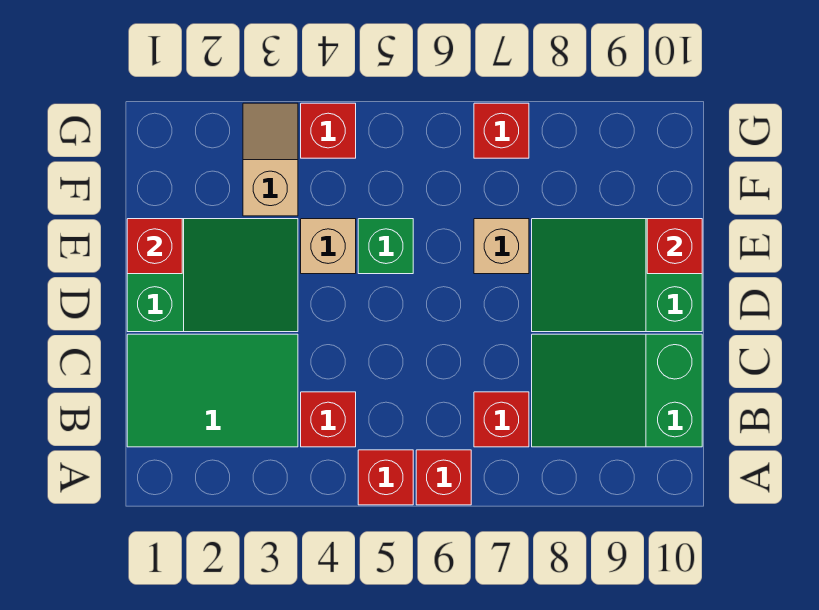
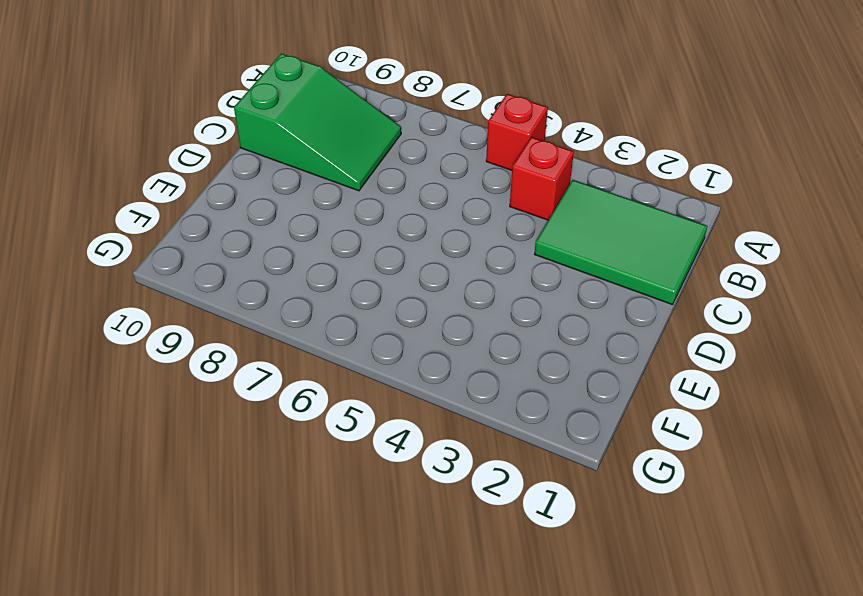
none -> red brick A6 level 1
none -> red brick B7 level 1
none -> green slope D1:E3 level 1 top 1

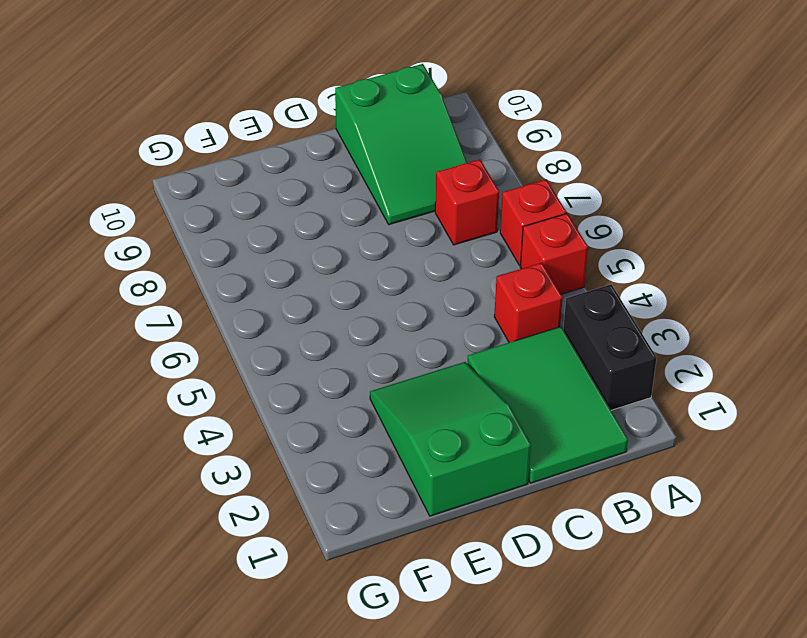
black brick A2:A3 level 1 -> none
none -> green slope D8:E10 level 1 top 10
none -> tan brick E4 level 1
none -> green brick E5 level 1

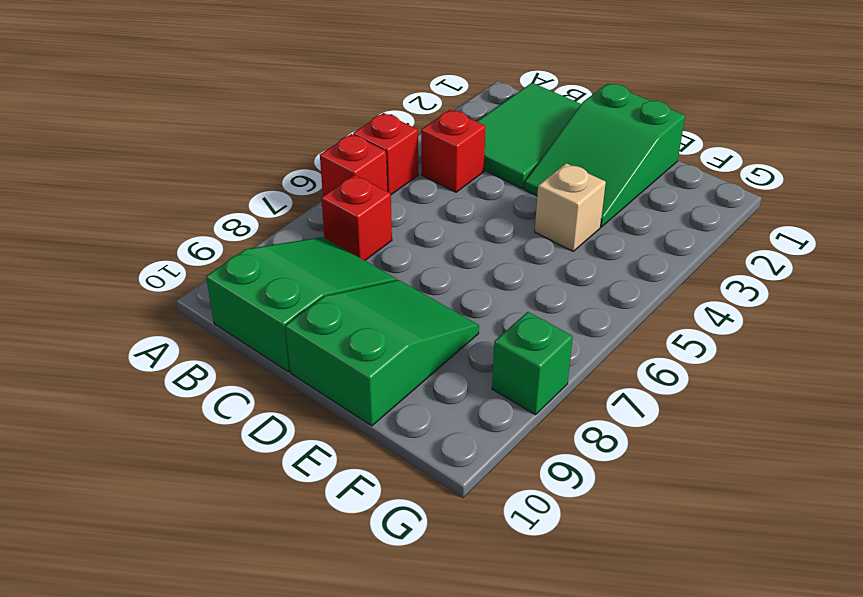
green brick G8 level 1 -> green brick E5 level 1
none -> tan brick E7 level 1
none -> tan slope F3:G3 level 1 top F
none -> red brick G4 level 1

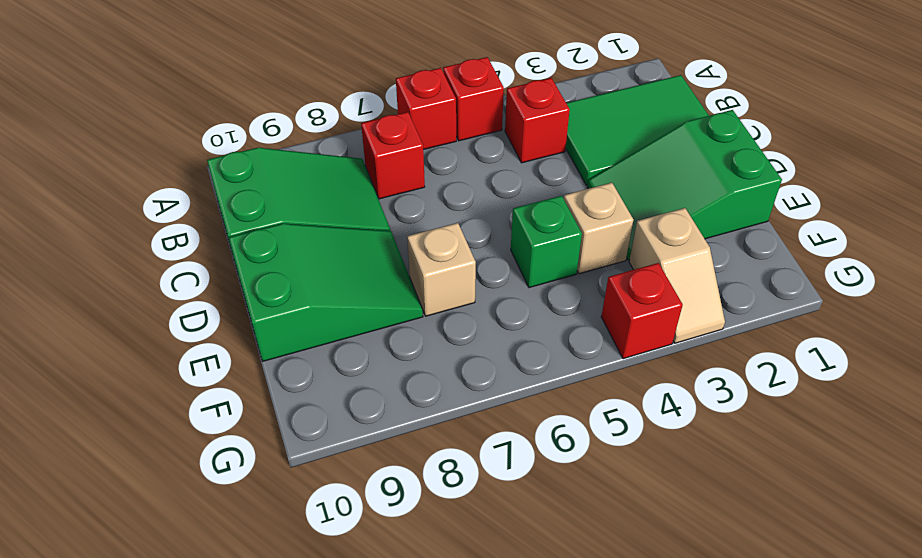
none -> red brick G7 level 1
none -> red brick E1 level 2
none -> red brick E10 level 2

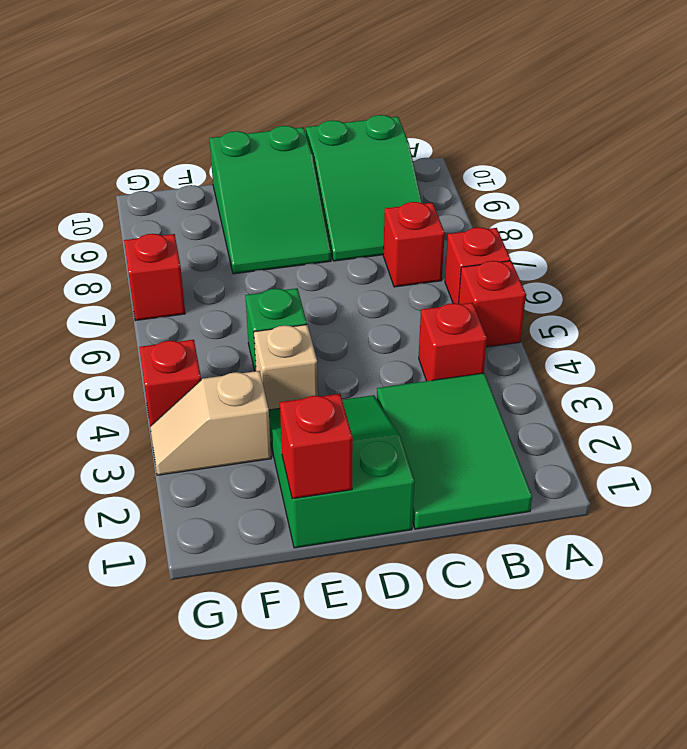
none -> tan brick E7 level 1
none -> red brick E10 level 2

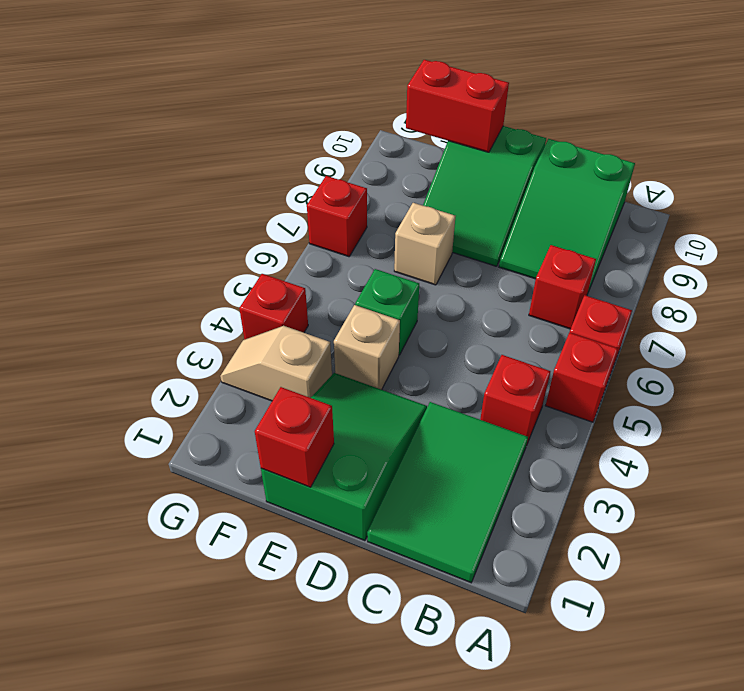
red brick E10:F10 level 2 -> red brick E10 level 2

